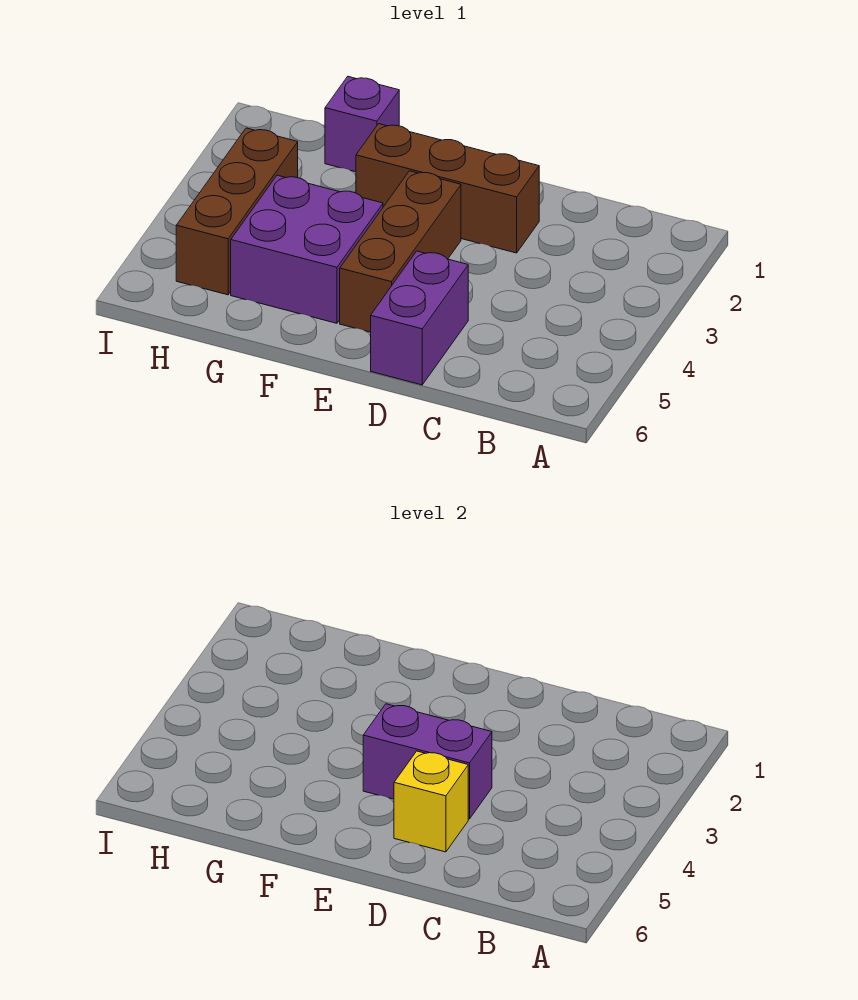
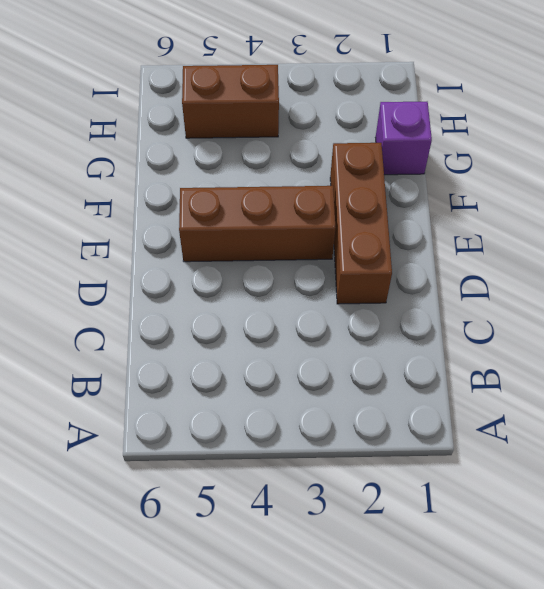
brown brick H4:H5 level 1 -> brown brick H3:H5 level 1
none -> purple brick D5:D6 level 1
none -> purple brick F4:G5 level 1

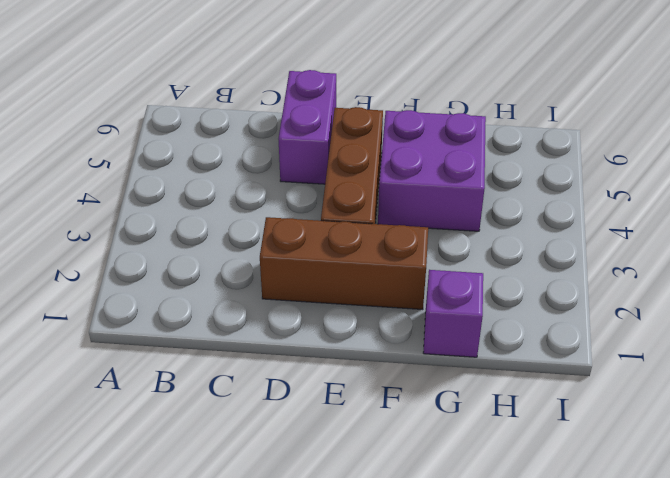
none -> brown brick H3:H5 level 1
none -> purple brick D4:E4 level 2

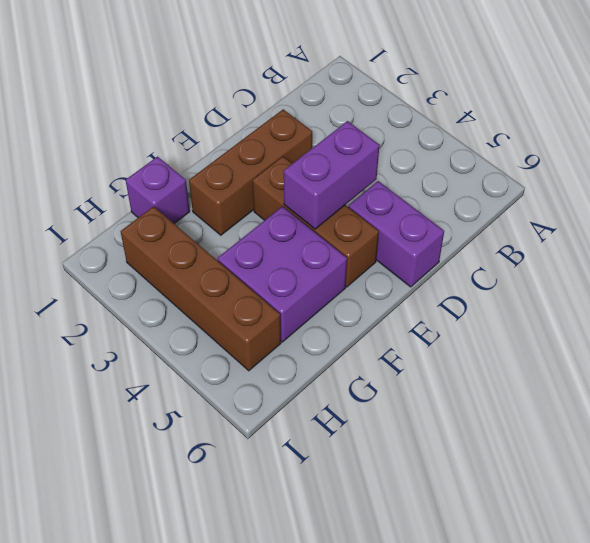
brown brick H2:H5 level 1 -> brown brick H3:H5 level 1
none -> yellow brick D5 level 2

